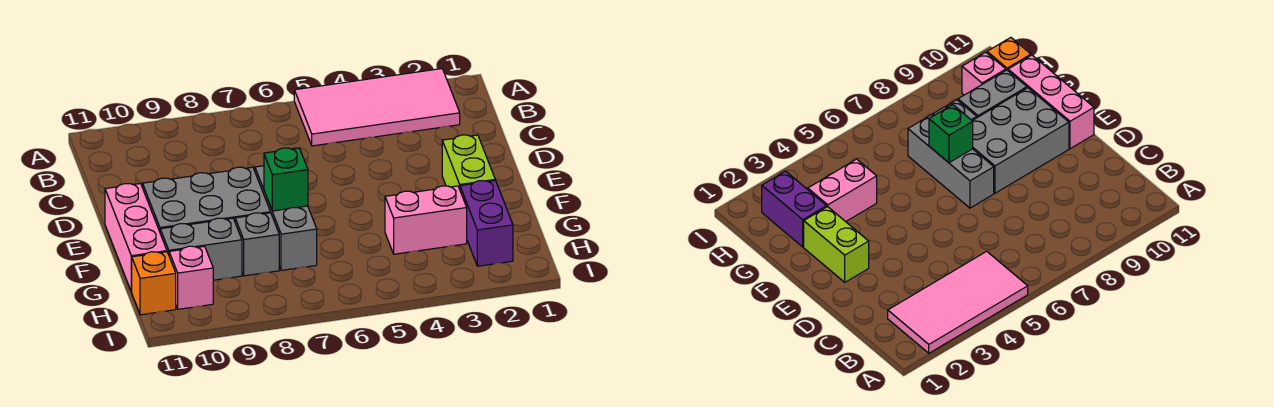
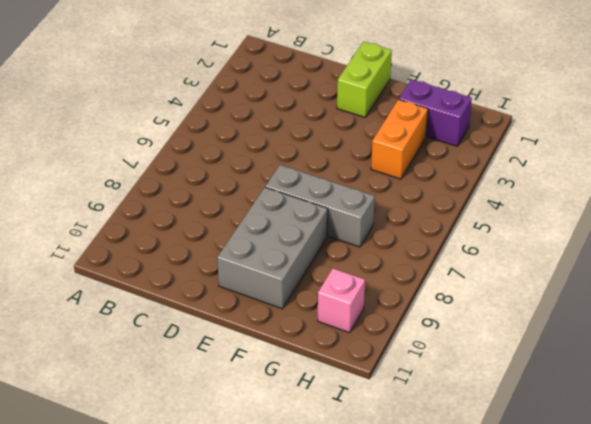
lime brick E1:E2 level 1 -> lime brick E2:F2 level 1
orange brick G3:G4 level 1 -> pink brick G3:G4 level 1
none -> pink tile A2:B5 level 1
none -> pink brick E11:G11 level 1
none -> grey brick G8 level 1

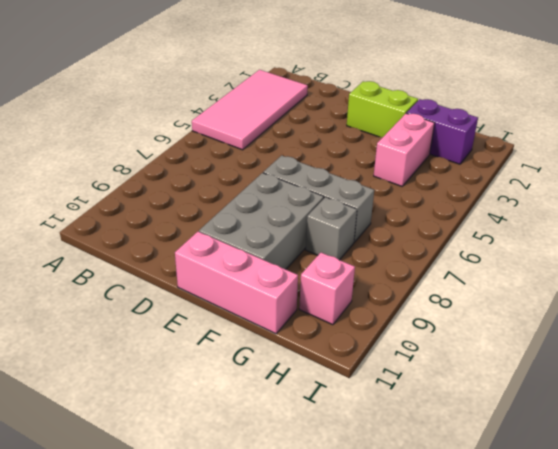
none -> grey brick G9:G10 level 1
none -> orange brick H11 level 1
none -> green brick F7 level 2

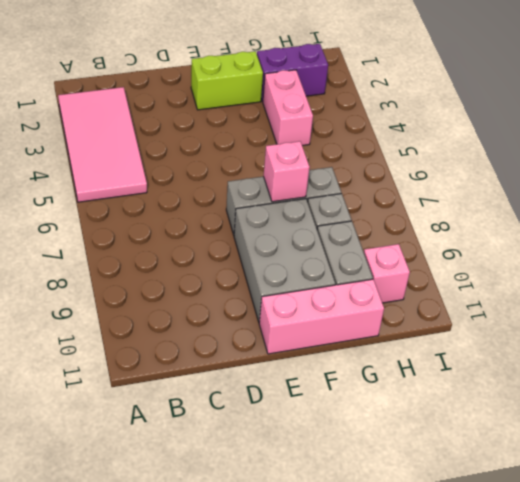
pink brick F7 level 2 -> green brick F7 level 2
none -> orange brick H11 level 1

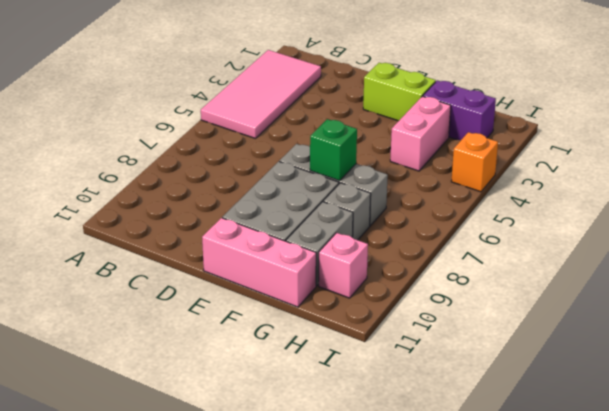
orange brick I4 level 1 -> orange brick H11 level 1

